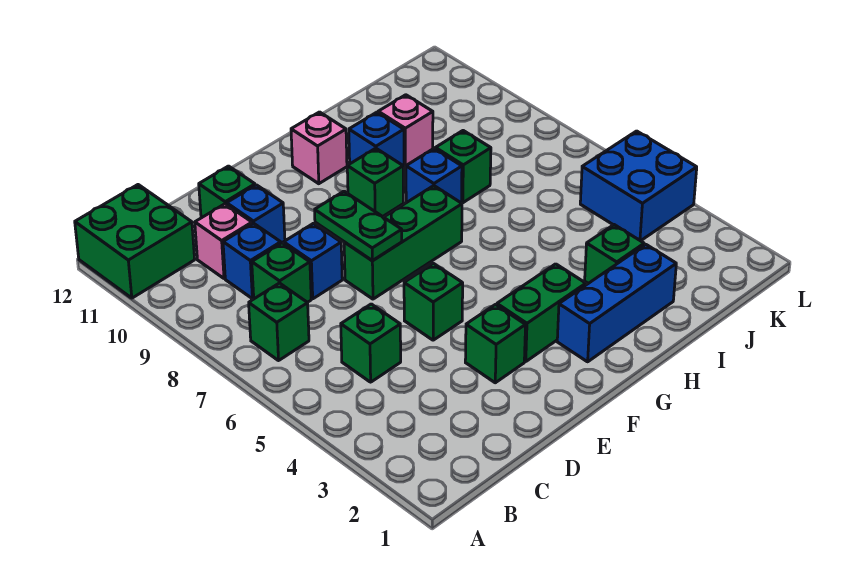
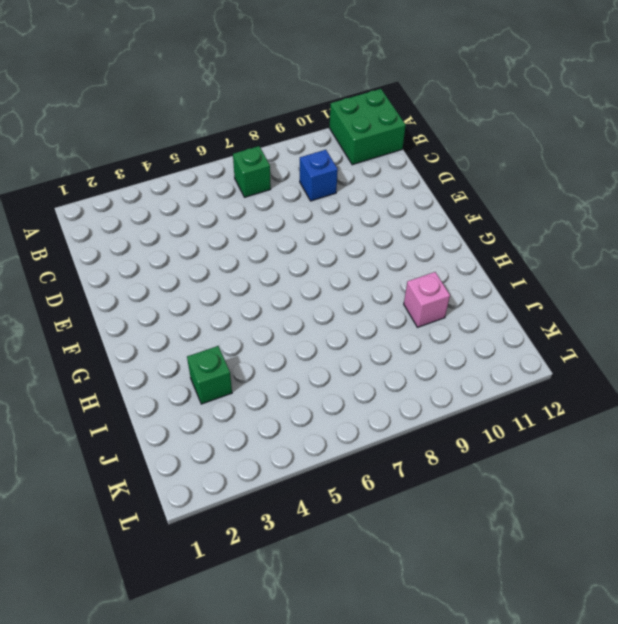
none -> green brick C5 level 1
none -> green brick C8 level 1
none -> pink brick C10 level 1

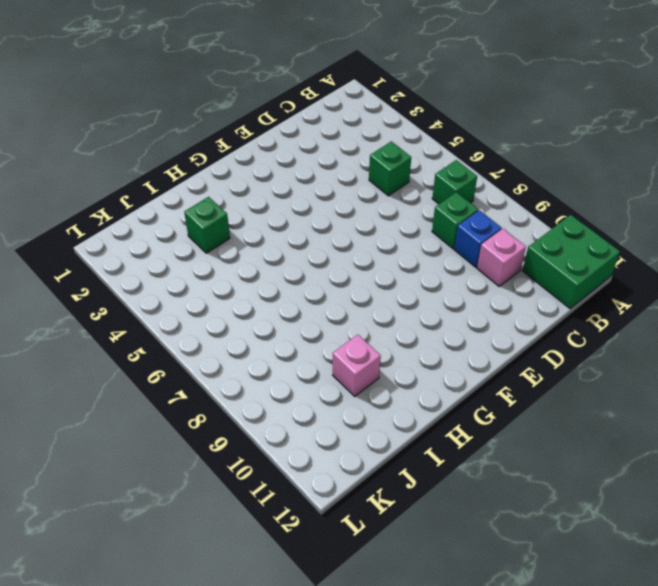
none -> blue brick D8 level 1
none -> blue brick D10 level 1
none -> green brick D11 level 1

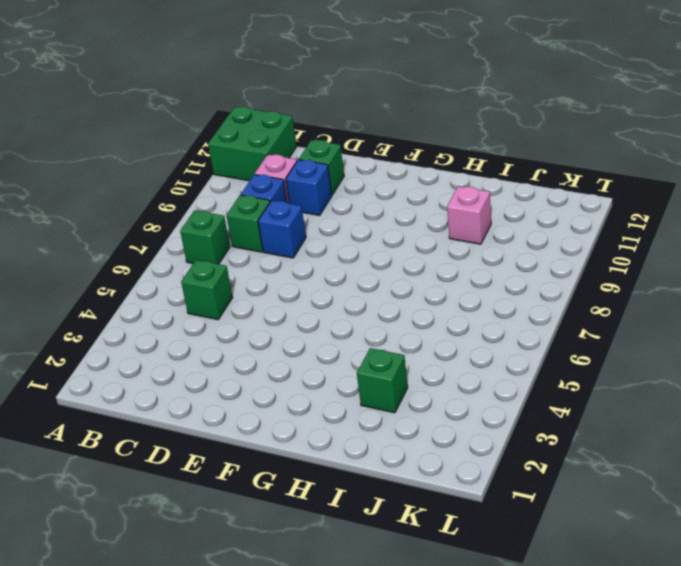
none -> green brick E3 level 1
none -> green brick E5 level 1
none -> green brick E7:G7 level 1

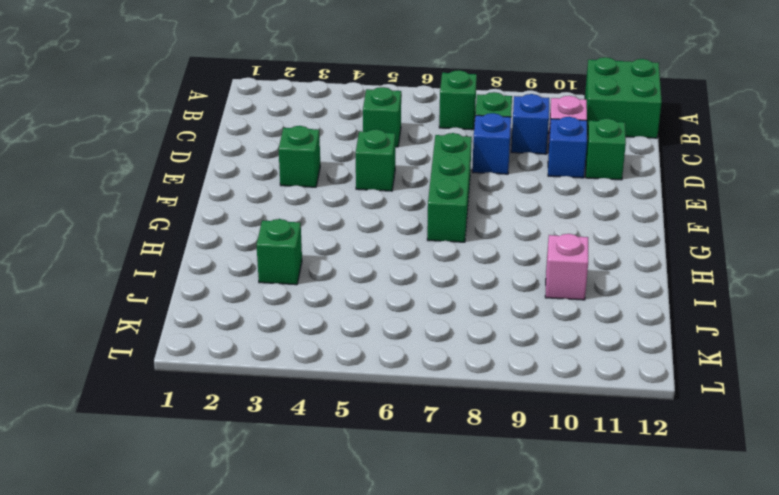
none -> green brick F3:G3 level 1
none -> blue brick G2:I2 level 1
none -> green brick G9 level 1

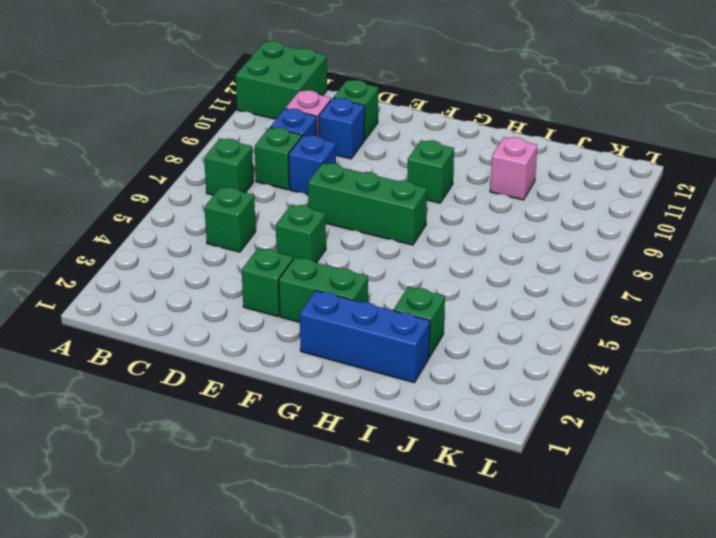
none -> pink brick G11 level 1
none -> blue brick H8 level 1
none -> blue brick H10 level 1

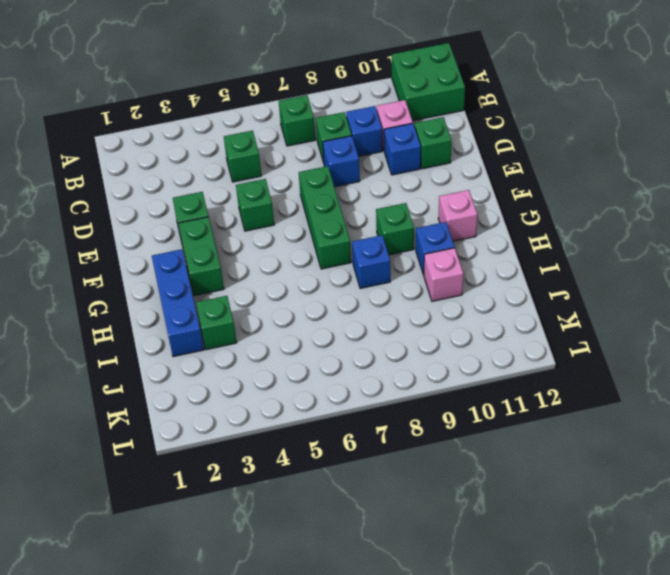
none -> green brick I8 level 1
none -> blue brick K4:L5 level 1
none -> green plate E7:E8 level 2

